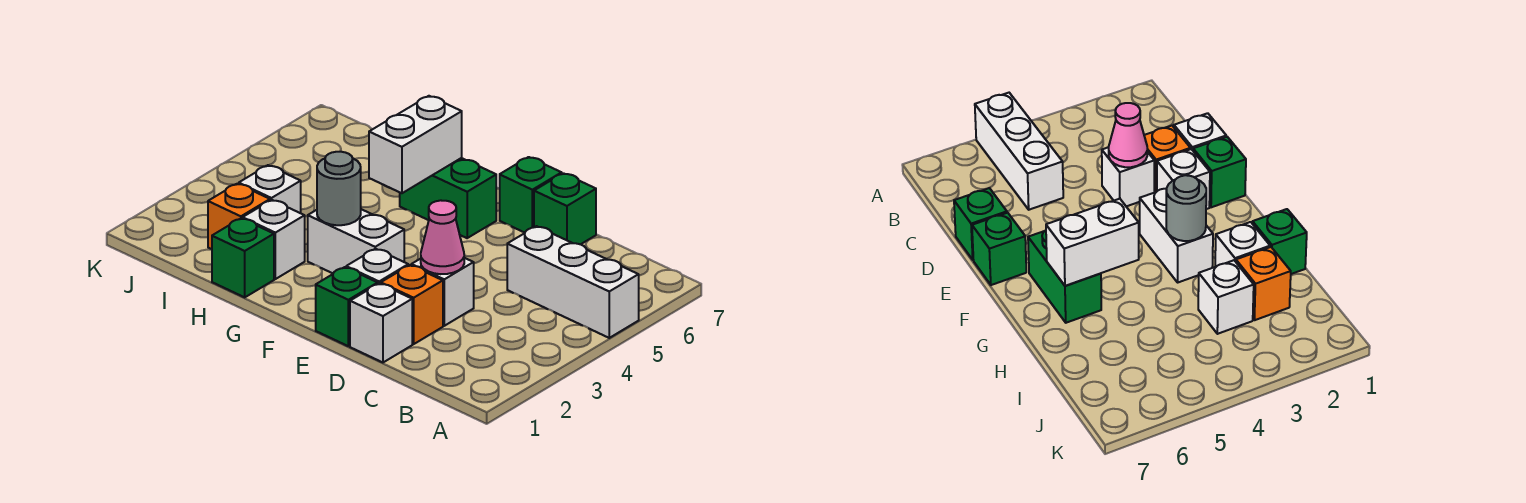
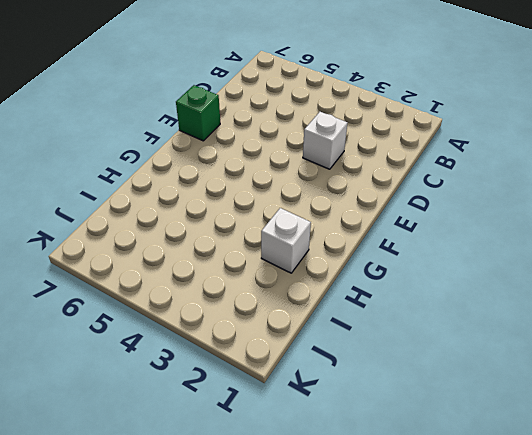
none -> white brick A5:C5 level 1
none -> white brick D1 level 1
none -> orange brick D2 level 1

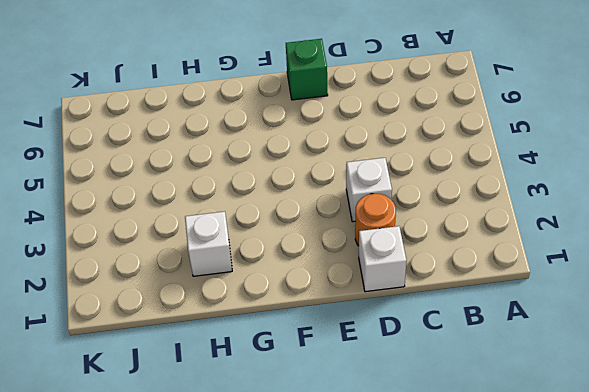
orange round brick D2 level 1 -> orange brick D2 level 1
none -> white brick A5:C5 level 1
none -> green brick D7 level 1
none -> green brick E1 level 1

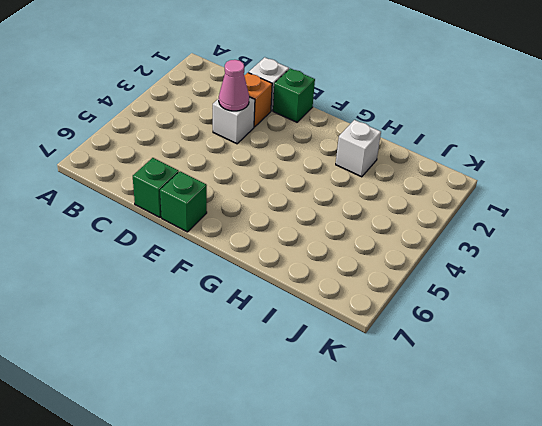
none -> white brick A5:C5 level 1
none -> white brick E2 level 1
none -> white brick F3:G3 level 1

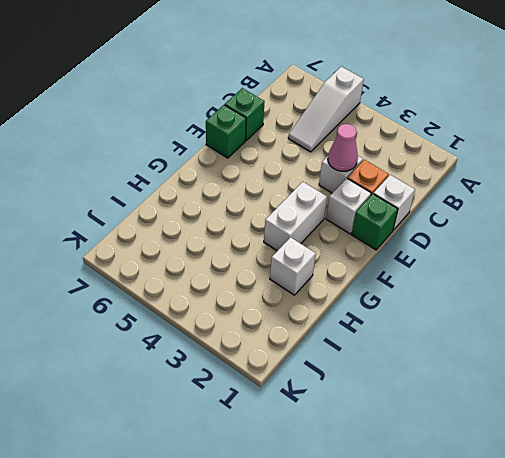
white slope A5:C5 level 1 top A -> white brick A5:C5 level 1
none -> green brick F6:G6 level 1
none -> green brick H1 level 1
none -> orange brick I2 level 1

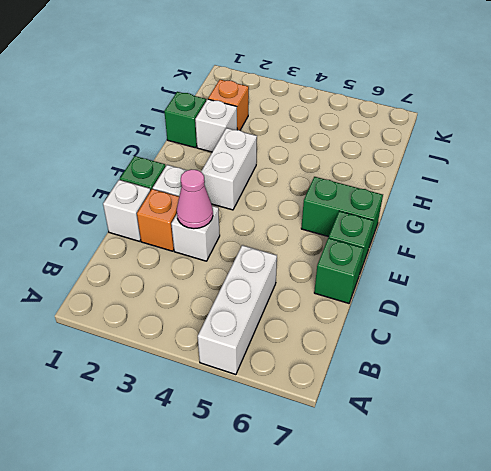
green brick F6:F7 level 1 -> green brick F6:G6 level 1
none -> white brick I3 level 1
none -> grey round brick G3 level 2
none -> white brick G5:G6 level 2

